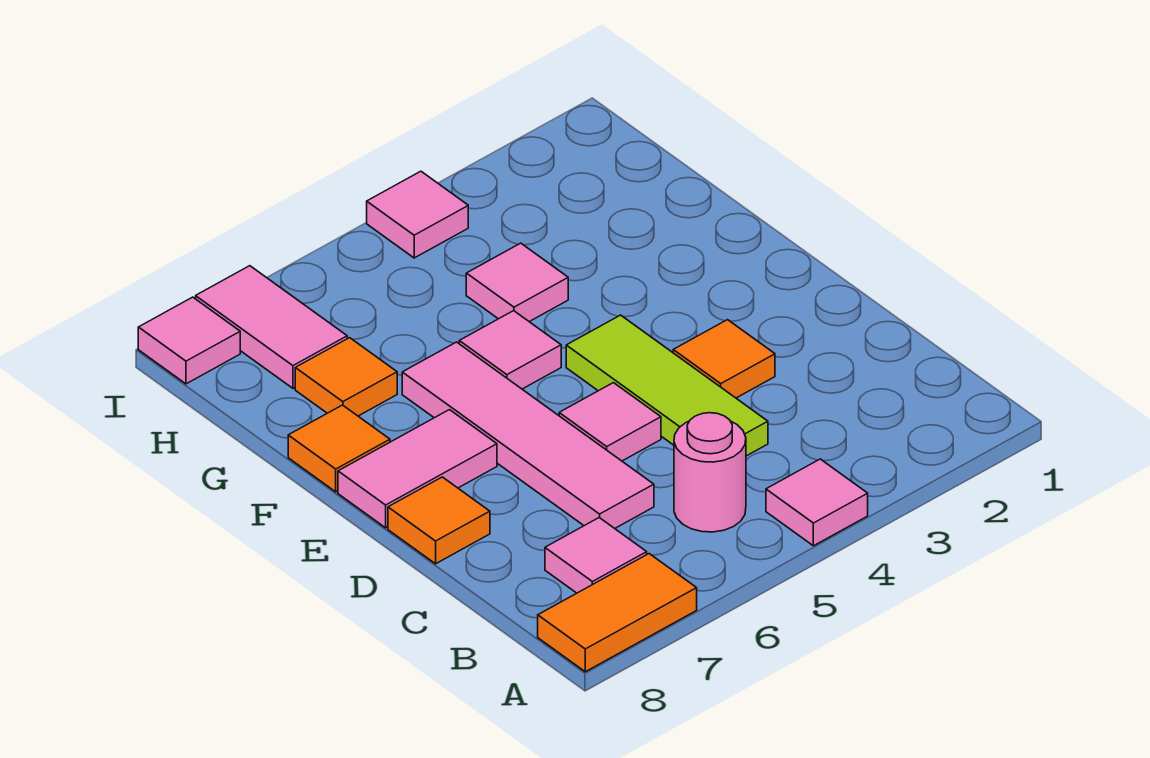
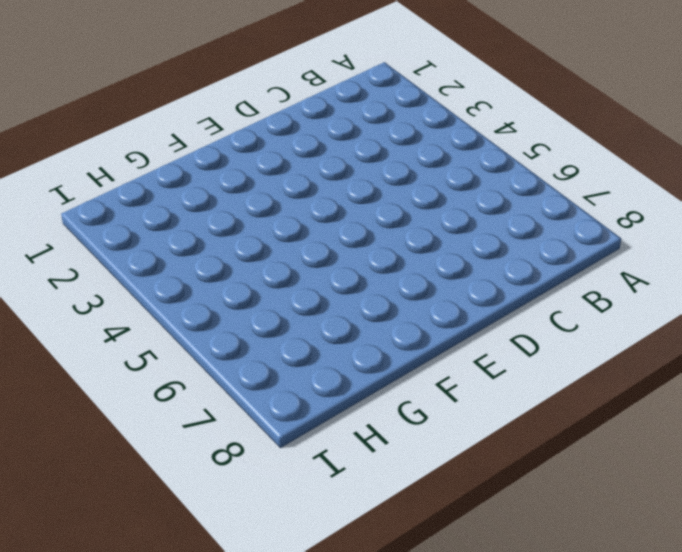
none -> pink tile A4 level 1
none -> orange tile A7:A8 level 1
none -> pink round brick B5 level 1

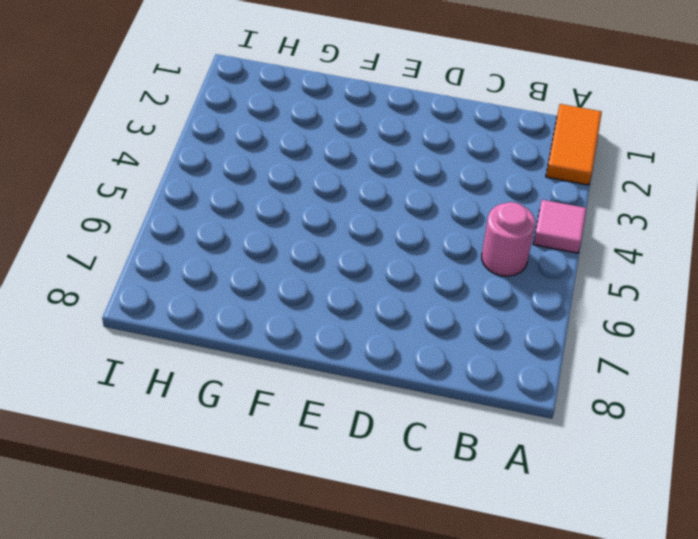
orange tile A1:A2 level 1 -> orange tile A7:A8 level 1
none -> pink tile B7 level 1
none -> lime tile C4:E4 level 1
none -> pink tile C6:F6 level 1

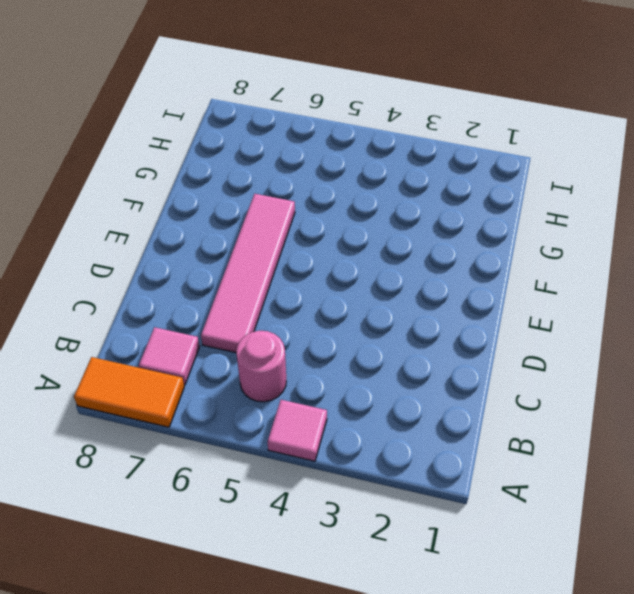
none -> lime tile C4:E4 level 1
none -> orange tile D3 level 1
none -> pink tile D5 level 1

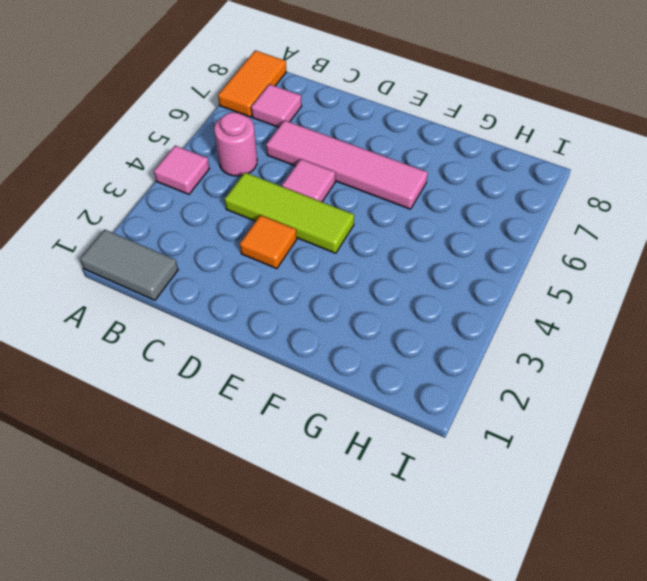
grey tile A1:B1 level 1 -> none
none -> orange tile D8 level 1
none -> pink tile E7:E8 level 1
none -> pink tile F5 level 1

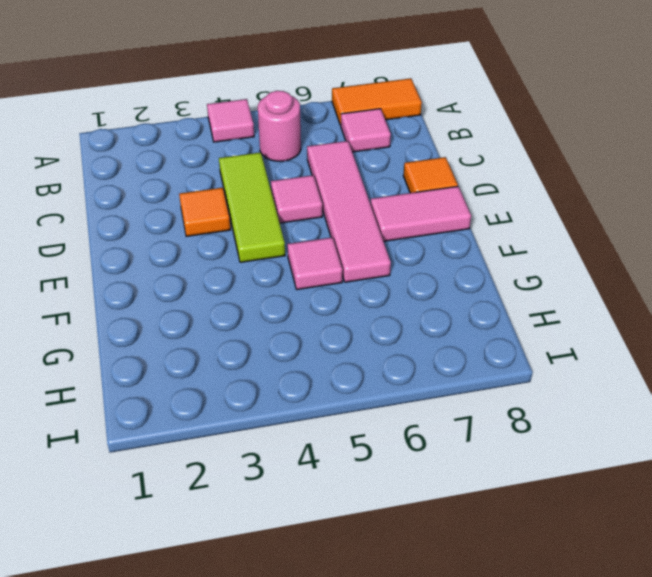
none -> orange tile F8 level 1
none -> pink tile G4 level 1
none -> orange tile G7 level 1

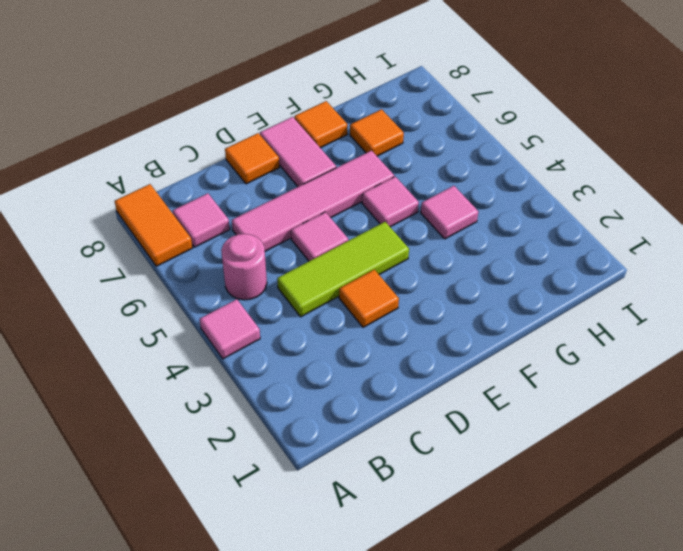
none -> pink tile H7:I7 level 1
none -> pink tile I4 level 1
none -> pink tile I8 level 1

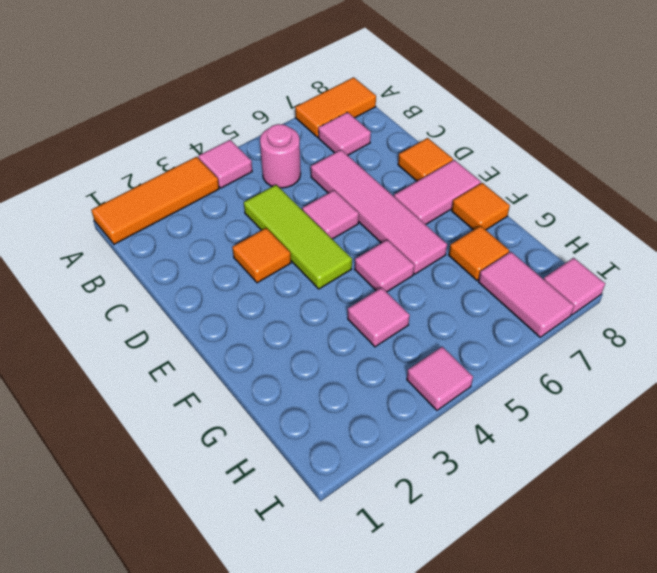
orange tile A1:A3 level 1 -> none

